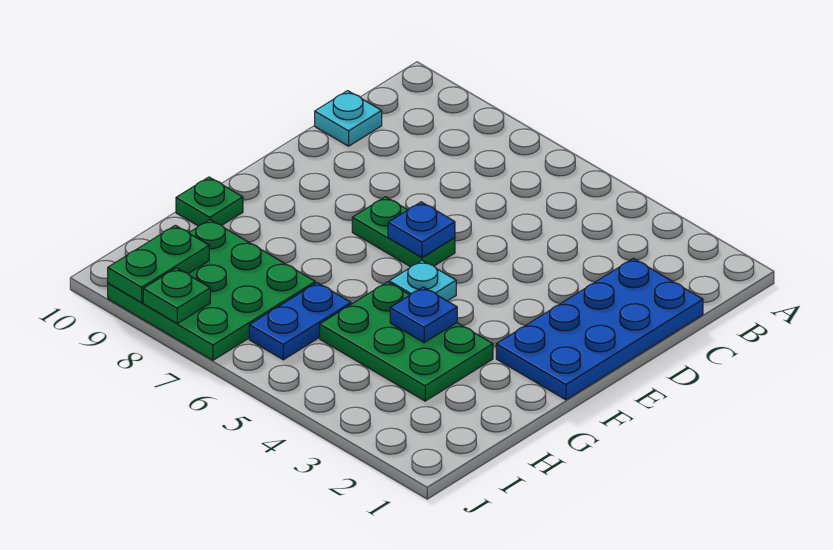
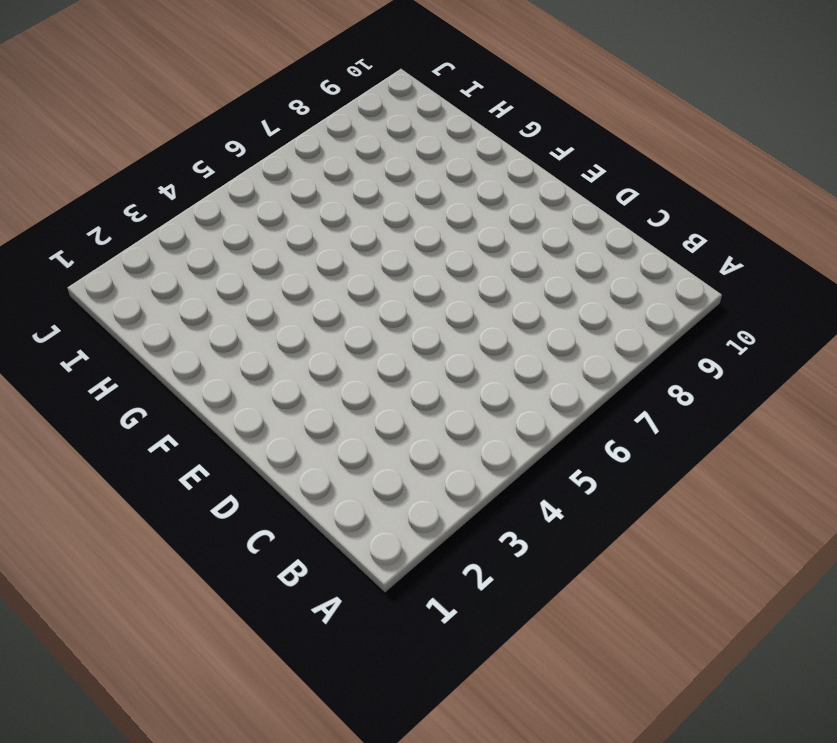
none -> blue plate C1:F2 level 1
none -> cyan plate C10 level 1
none -> green plate E6:E7 level 1

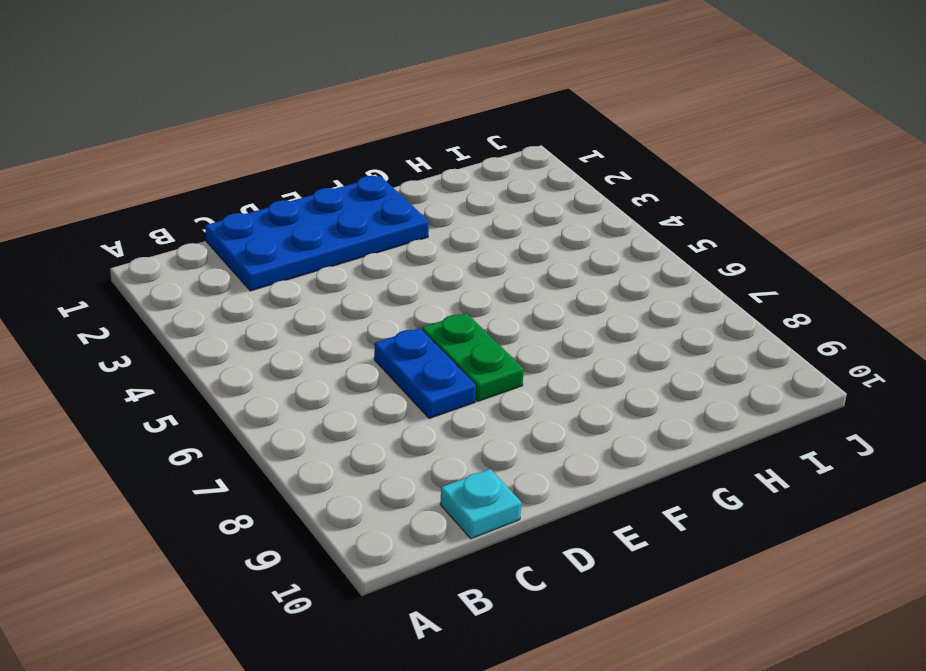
blue plate D6:D7 level 1 -> blue plate H6:I6 level 1
none -> cyan plate F5 level 1
none -> green plate G3:H5 level 1
none -> green plate G10 level 1

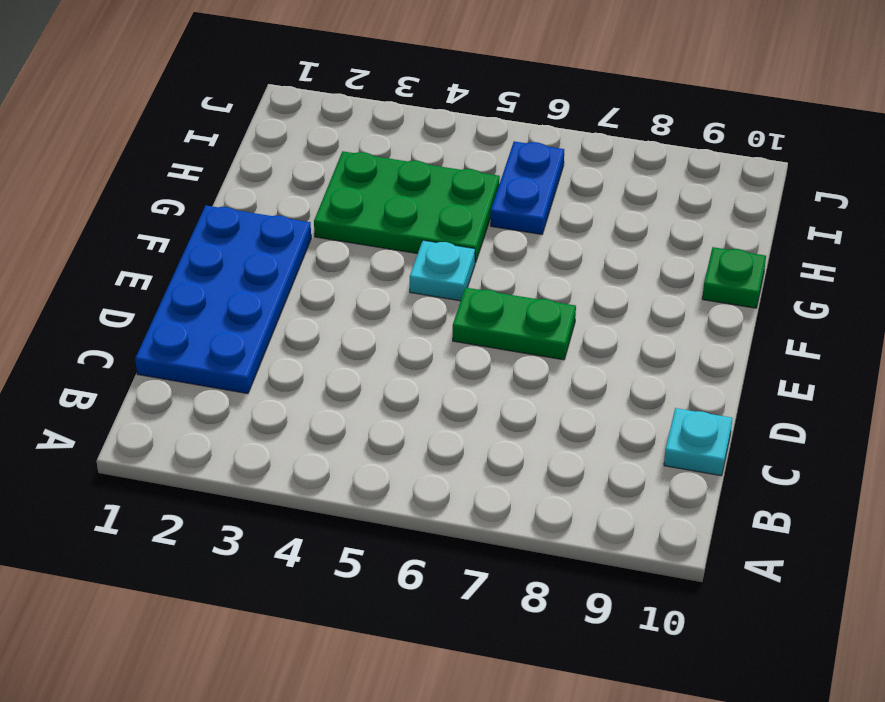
none -> green plate H7:J9 level 1
none -> blue plate E6 level 2
none -> blue plate G4 level 2

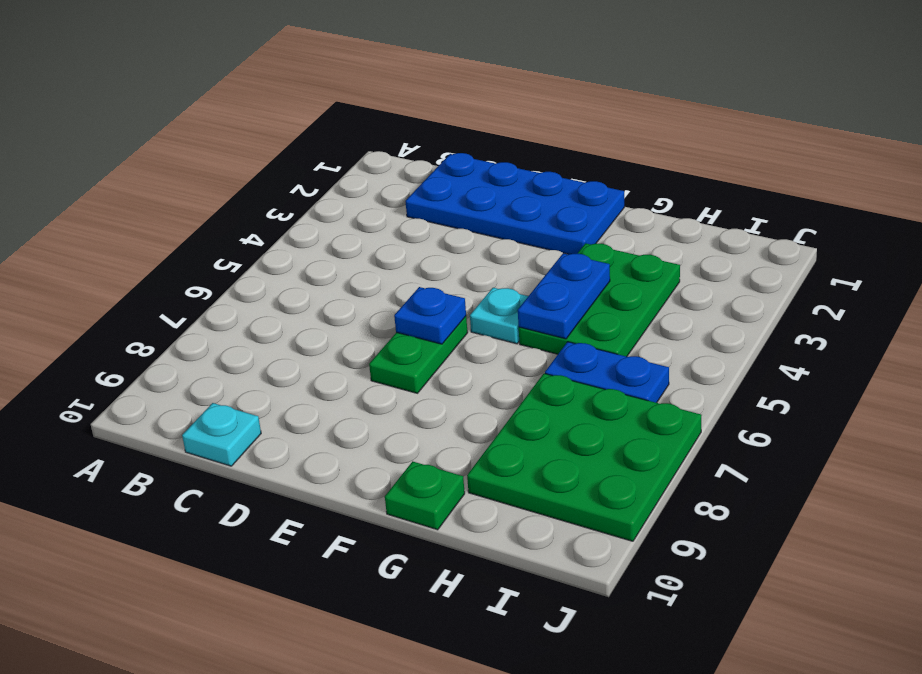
blue plate G4:G5 level 2 -> blue plate G4 level 2
none -> green plate I9:J9 level 2
none -> green plate J8 level 2

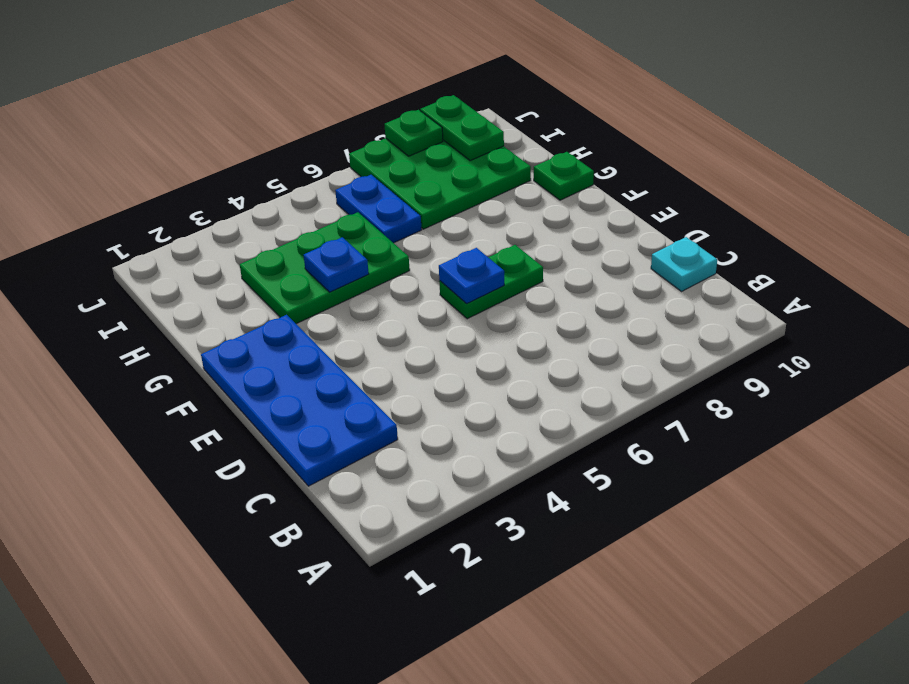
none -> cyan plate F5 level 1

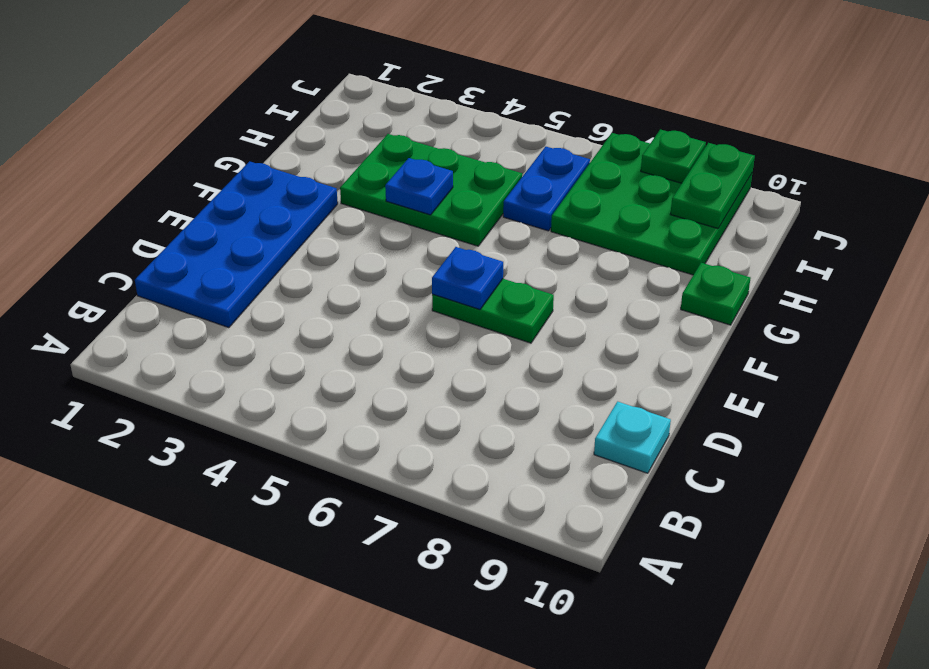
none -> cyan plate F5 level 1

